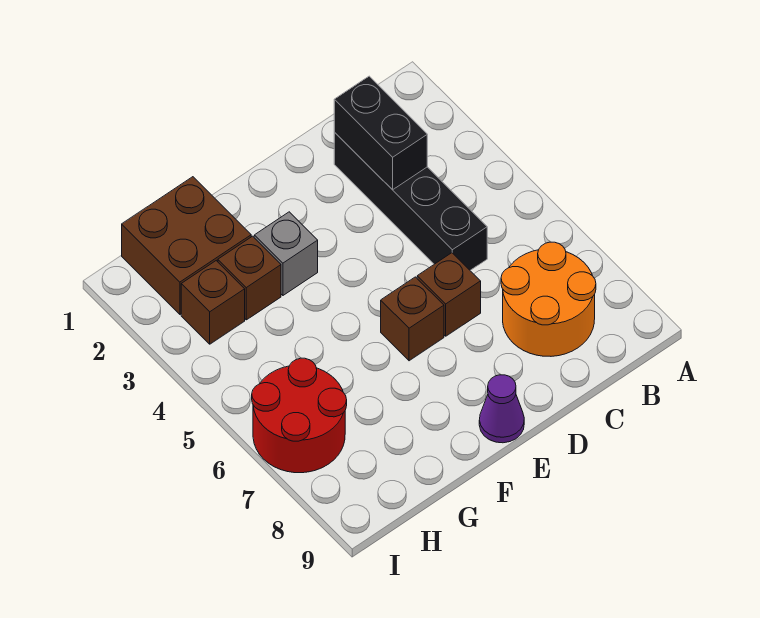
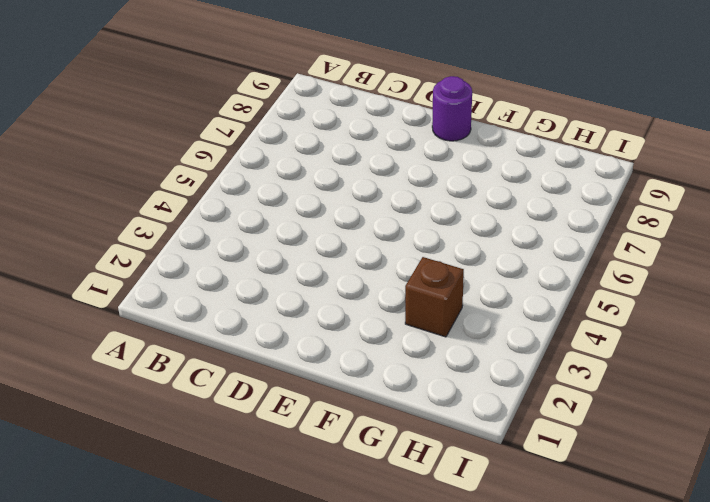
purple round brick E9 level 1 -> purple cone E9 level 1
none -> orange round brick B7:C8 level 1
none -> black brick C2:C5 level 1

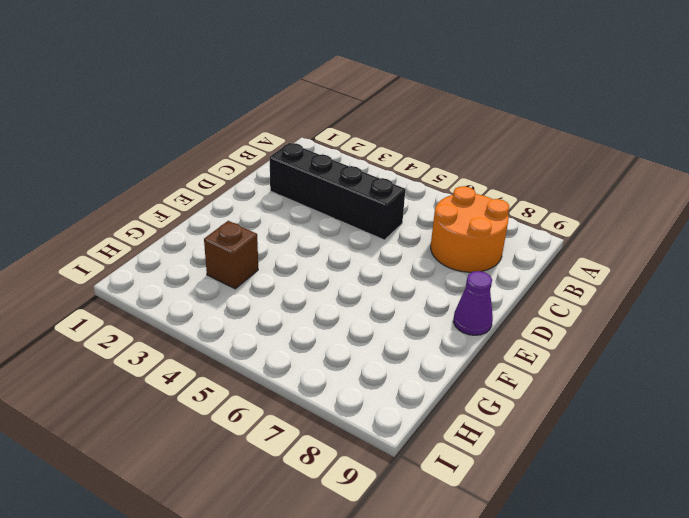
none -> brown brick D6 level 1
none -> brown brick E6 level 1

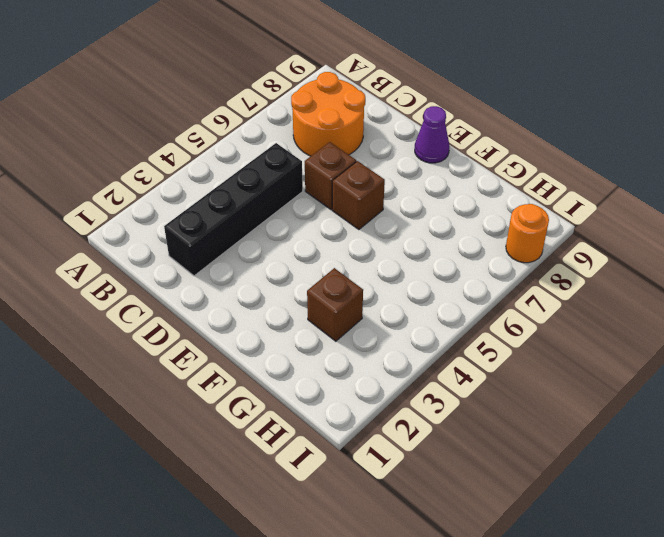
orange round brick I8 level 1 -> none
none -> grey brick F3 level 1
none -> brown brick G1:H2 level 1

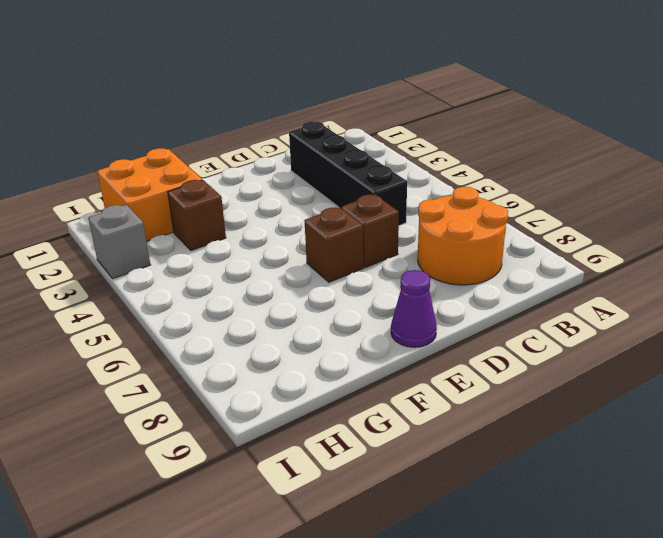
orange brick G1:H2 level 1 -> brown brick G1:H2 level 1
grey brick I3 level 1 -> grey brick F3 level 1
none -> brown brick H3 level 1
none -> red round brick H6:I7 level 1

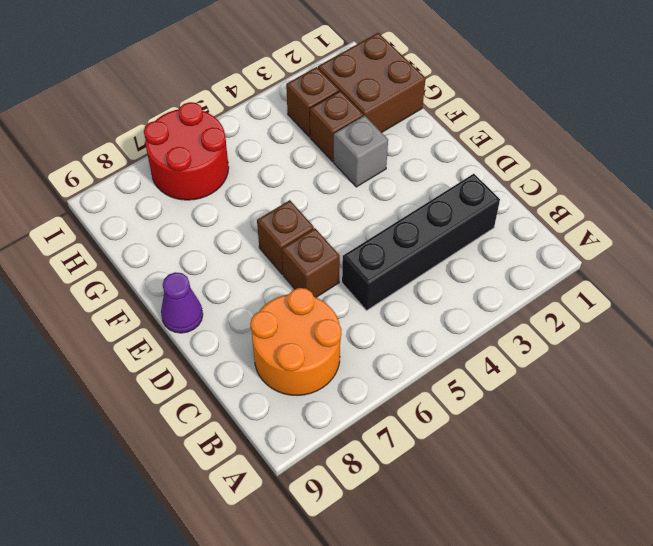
none -> black brick C2:C3 level 2

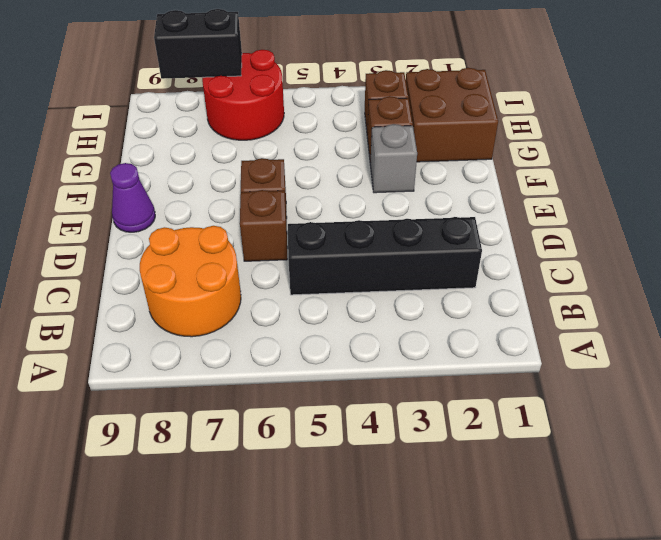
black brick I7:I8 level 2 -> black brick C2:C3 level 2

